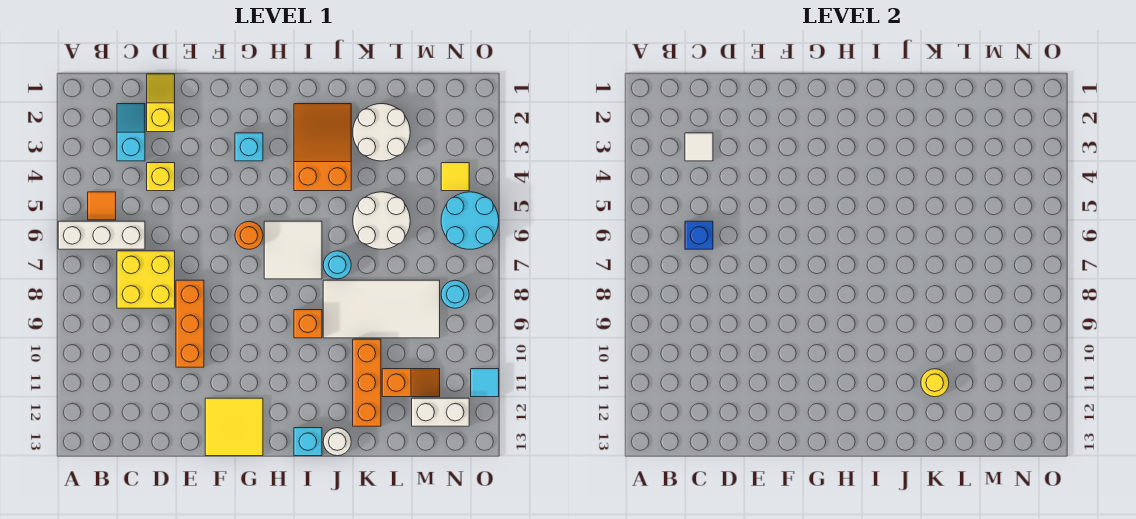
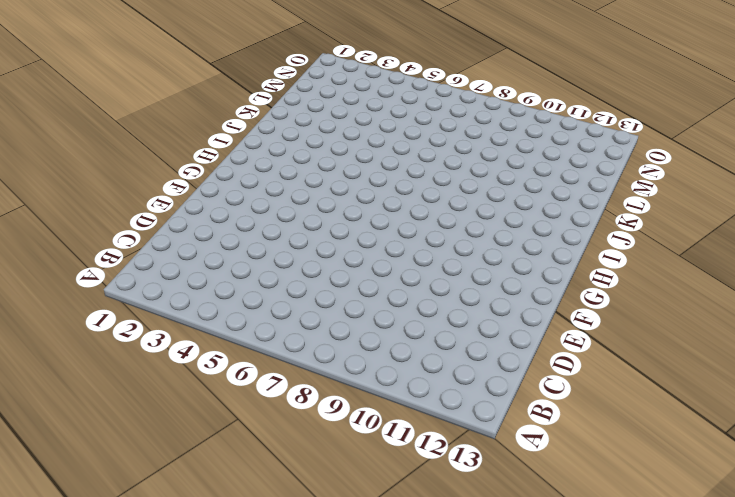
none -> white brick A6:C6 level 1
none -> orange tile B5 level 1
none -> cyan slope C2:C3 level 1 top 3

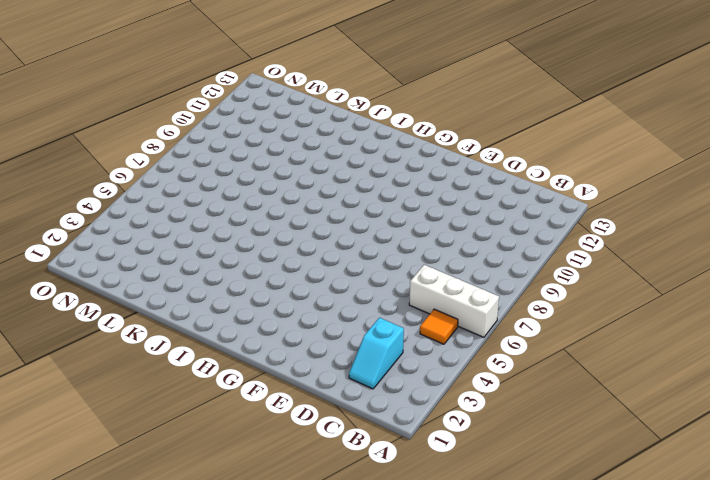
none -> yellow brick C7:D8 level 1
none -> yellow slope D1:D2 level 1 top 2
none -> yellow brick D4 level 1

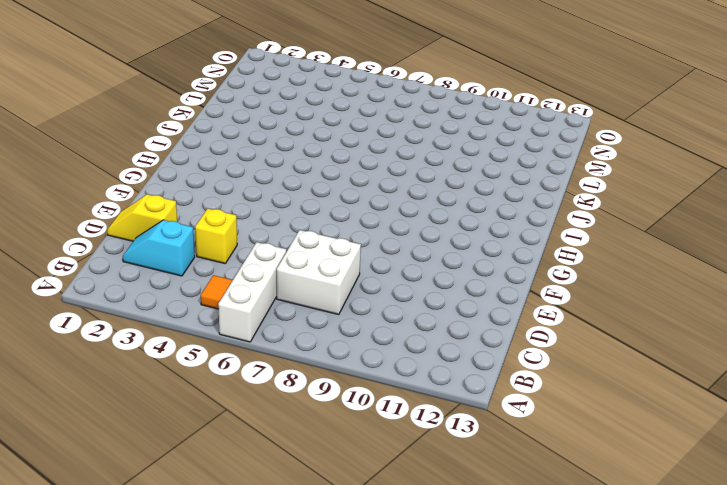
white brick C7:D8 level 1 -> yellow brick C7:D8 level 1
none -> orange brick E8:E10 level 1
none -> yellow tile F12:G13 level 1
none -> cyan brick G3 level 1

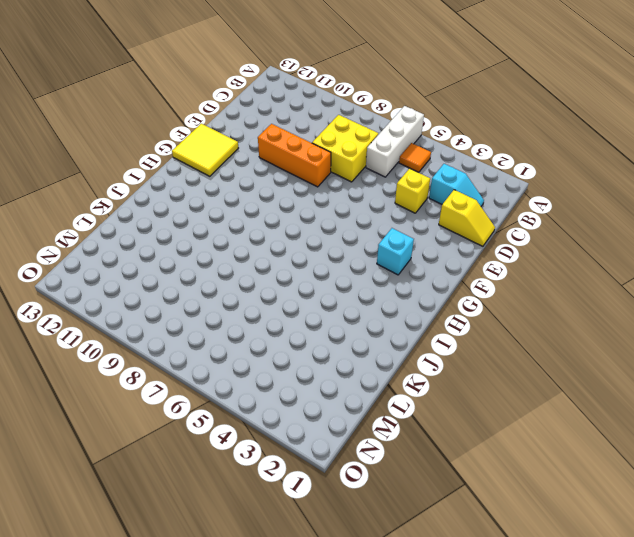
none -> orange round brick G6 level 1
none -> white tile H6:I7 level 1
none -> orange slope I2:J4 level 1 top 4

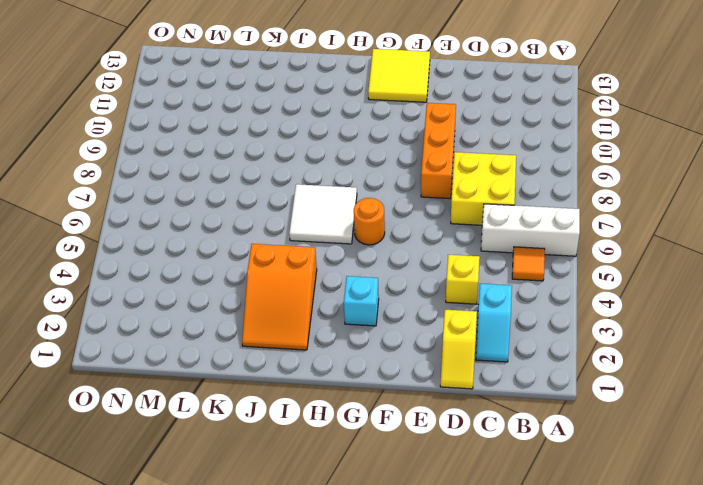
none -> orange brick I9 level 1
none -> cyan brick I13 level 1
none -> cyan round brick J7 level 1

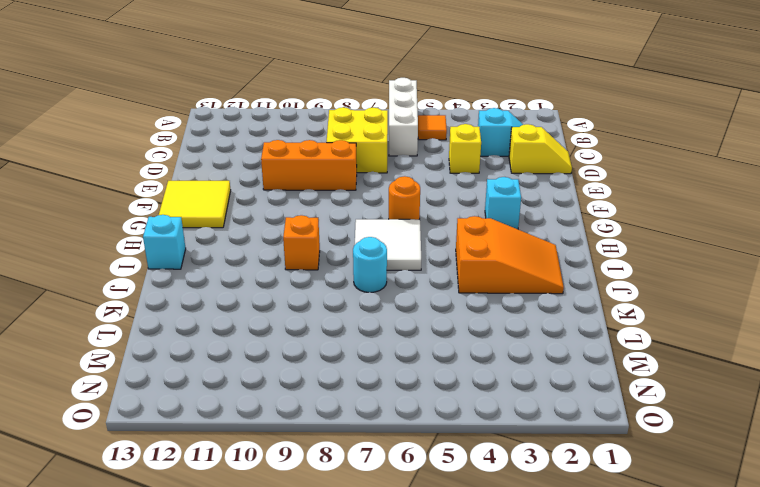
none -> white tile J8:M9 level 1
none -> white round brick J13 level 1
none -> white round brick K2:L3 level 1

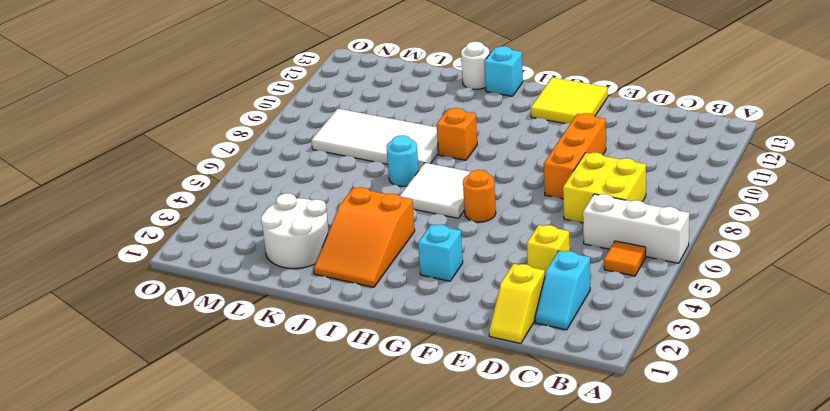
none -> white round brick K5:L6 level 1
none -> orange brick K10:K12 level 1
none -> orange slope L11:M11 level 1 top L

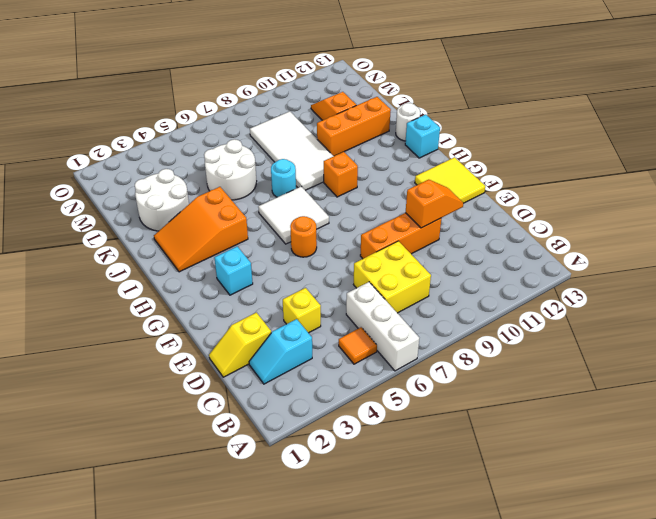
orange slope E10:E11 level 2 top 10 -> none
none -> white brick M12:N12 level 1
none -> yellow tile N4 level 1
none -> cyan round brick N5:O6 level 1

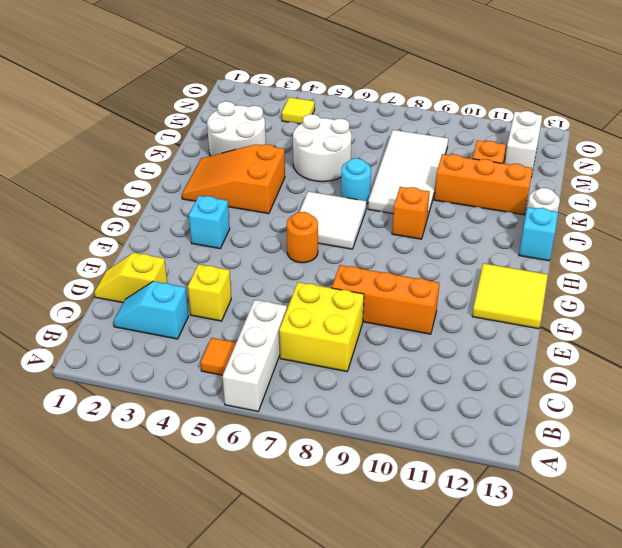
none -> cyan round brick N5:O6 level 1
none -> cyan round brick N8 level 1
none -> cyan tile O11 level 1

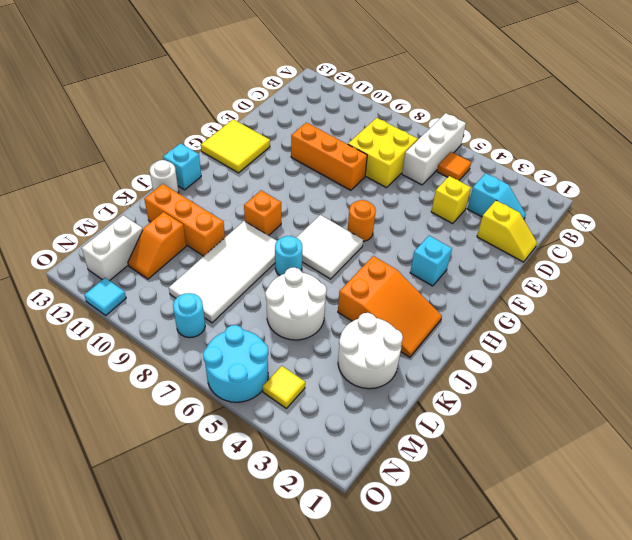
none -> white tile C3 level 2
none -> blue brick C6 level 2
none -> yellow round brick K11 level 2

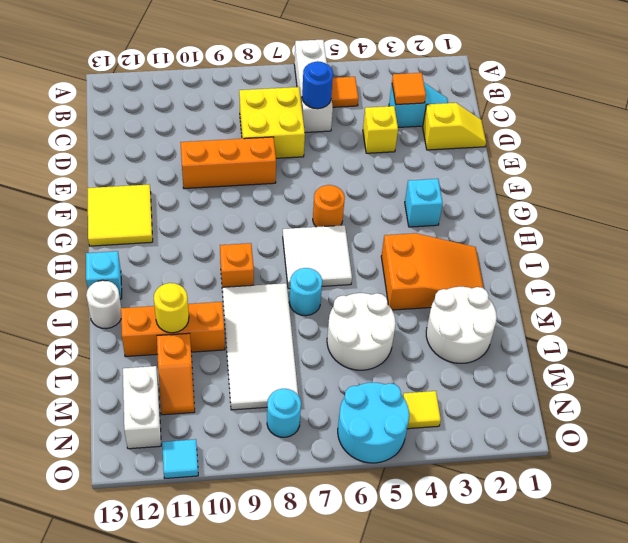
orange tile C3 level 2 -> white tile C3 level 2
blue round brick C6 level 2 -> blue brick C6 level 2

